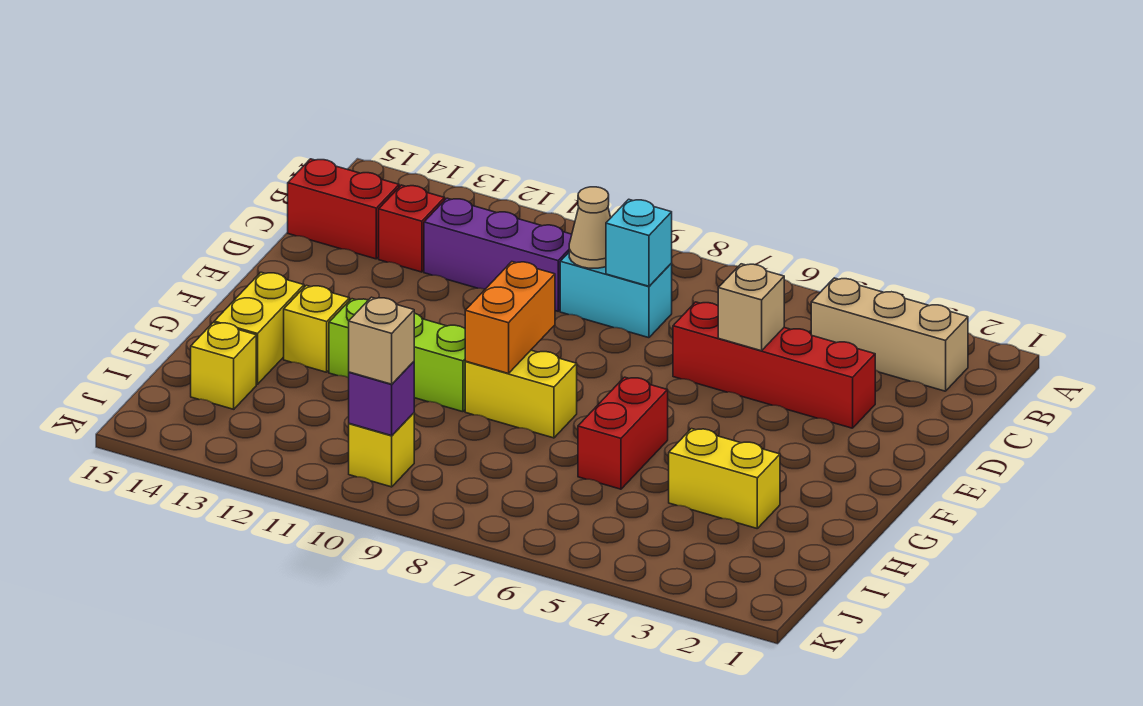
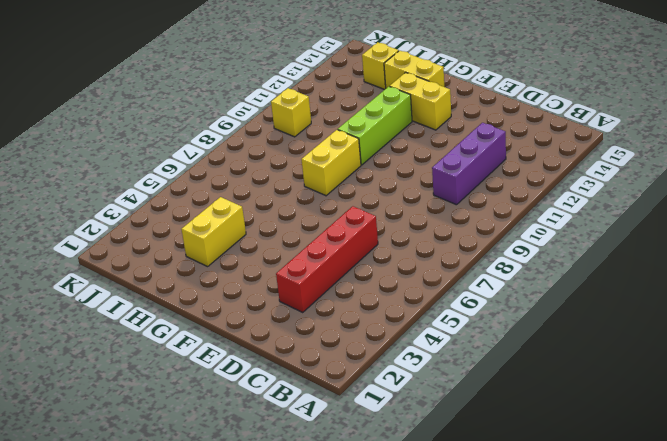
yellow brick F13:G13 level 1 -> yellow brick G13 level 1
none -> tan brick B2:B4 level 1
none -> cyan brick C8:C9 level 1
none -> red brick C13 level 1

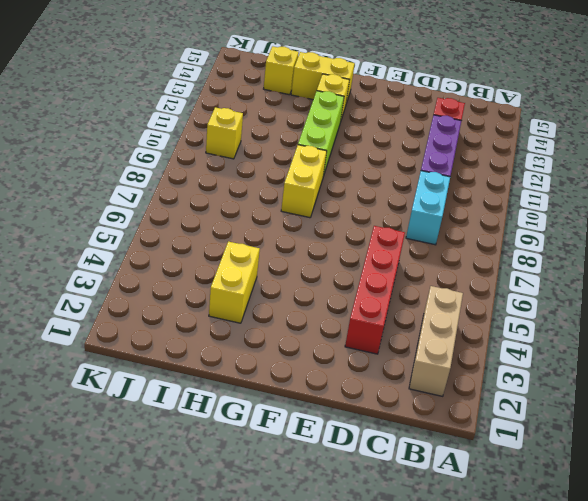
none -> red brick C14:C15 level 1
none -> red brick G6:H6 level 1
none -> cyan brick C8 level 2

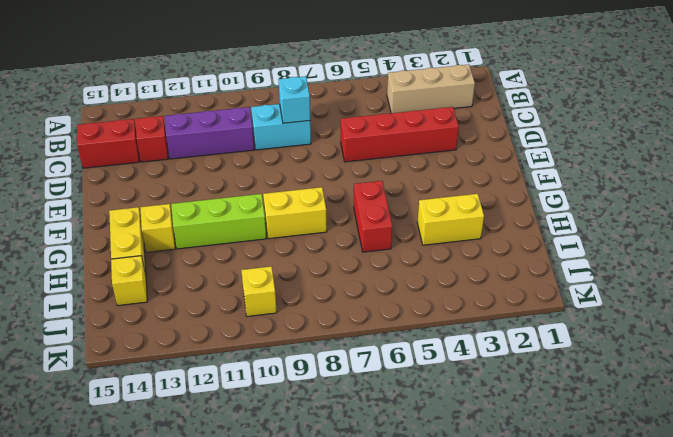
none -> tan cone C9 level 2
none -> tan brick D5 level 2
none -> orange brick F9:G9 level 2

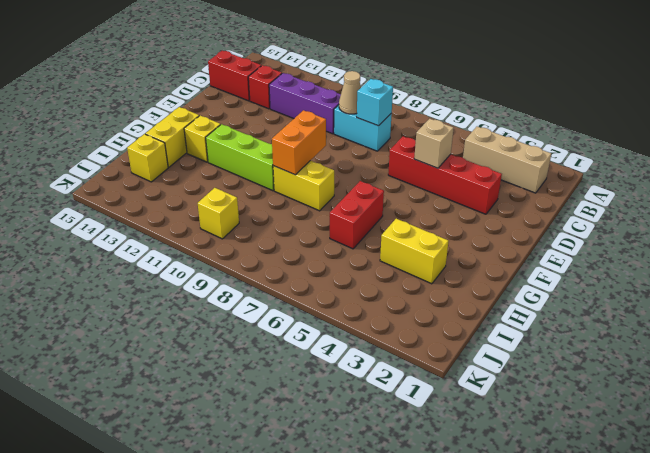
none -> purple brick J10 level 2
none -> tan brick J10 level 3

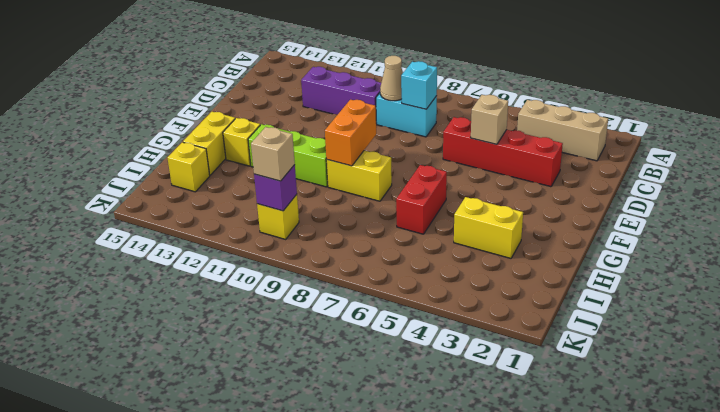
none -> red brick C13 level 1
none -> red brick C14:C15 level 1

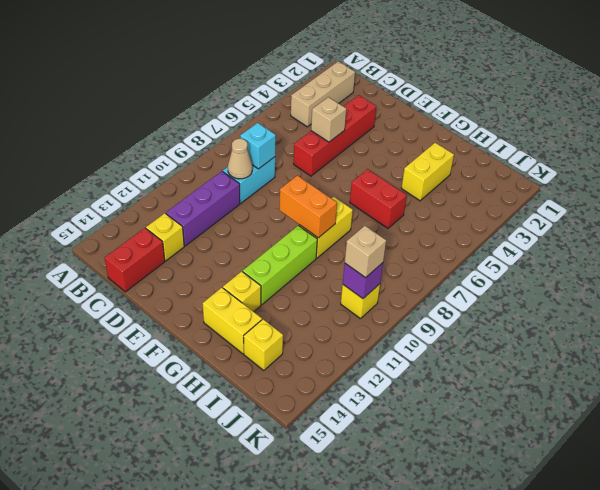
yellow brick C13 level 1 -> red brick C13 level 1

